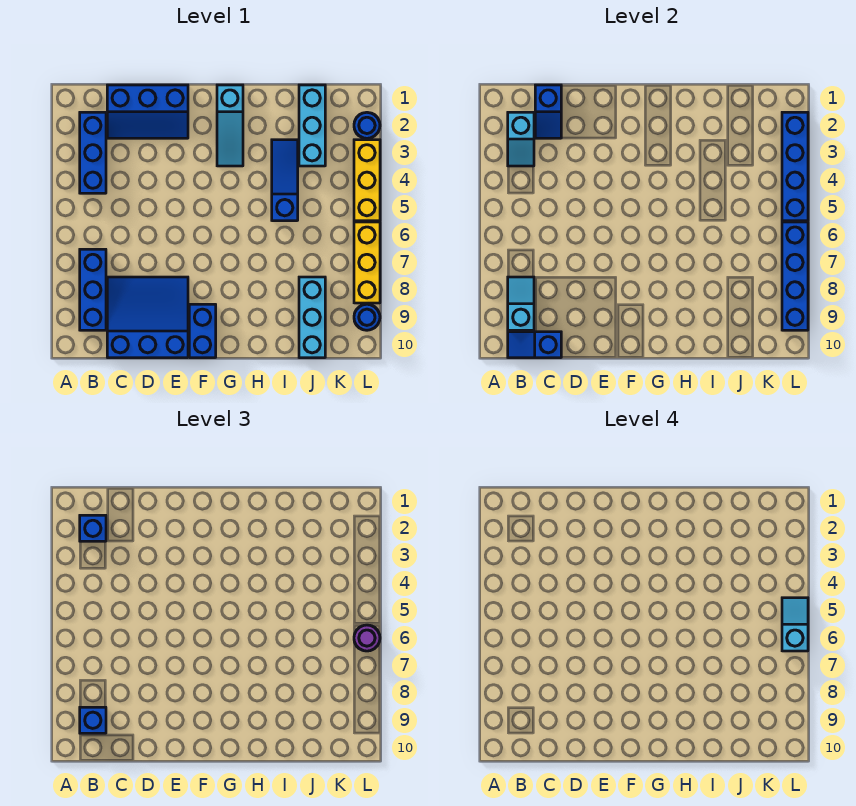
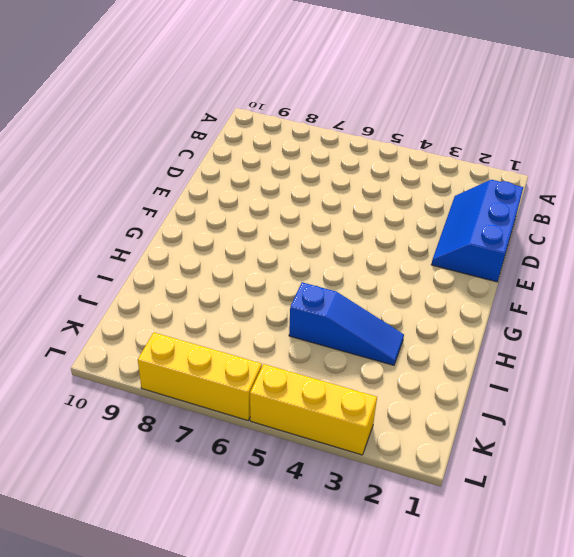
none -> blue brick B2:B4 level 1
none -> blue brick B7:B9 level 1
none -> blue slope C8:E10 level 1 top 10

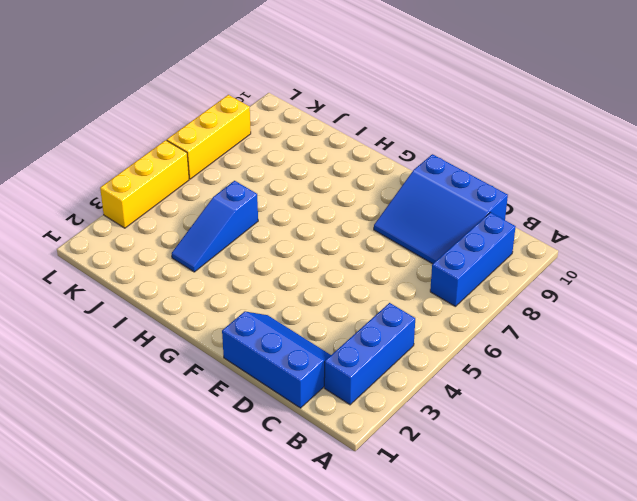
none -> blue brick F9:F10 level 1
none -> cyan slope G1:G3 level 1 top 1
none -> cyan brick J1:J3 level 1

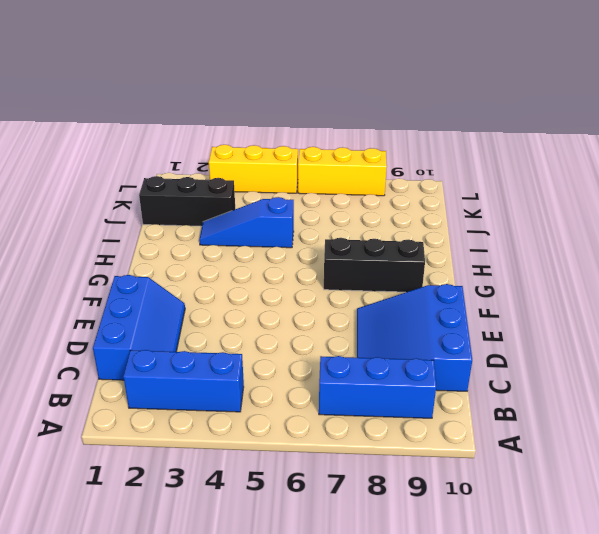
black brick G7:G9 level 1 -> none
black brick J1:J3 level 1 -> cyan brick J1:J3 level 1
none -> blue brick F9:F10 level 1
none -> cyan slope G1:G3 level 1 top 1
none -> cyan brick J8:J10 level 1

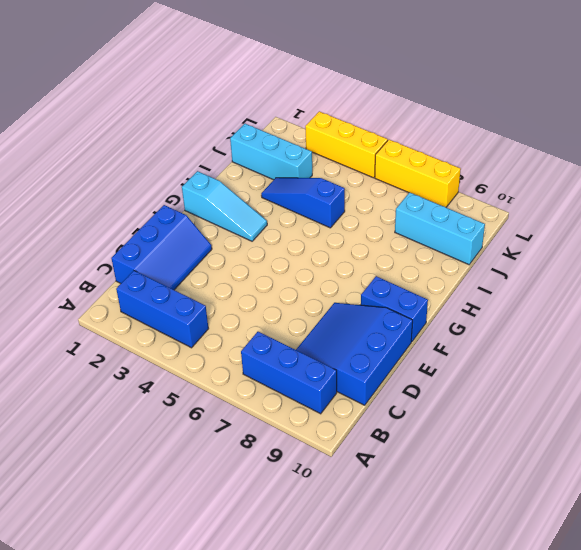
none -> blue round brick L2 level 1
none -> blue round brick L9 level 1
none -> cyan slope B2:B3 level 2 top 2

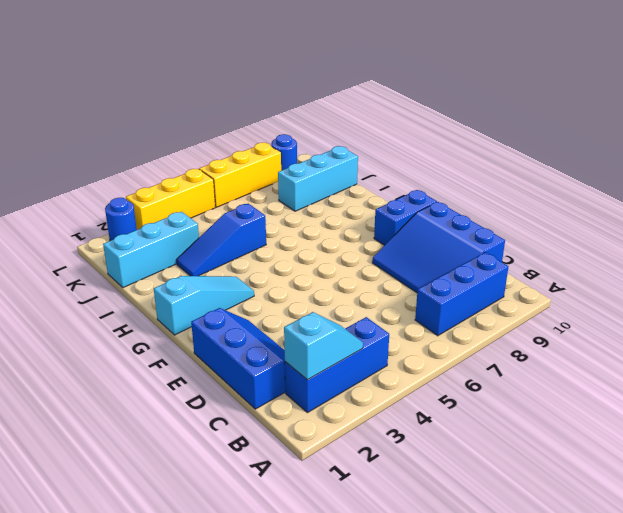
none -> cyan slope B8:B9 level 2 top 9
none -> blue slope B10:C10 level 2 top C
none -> blue slope C1:C2 level 2 top 1

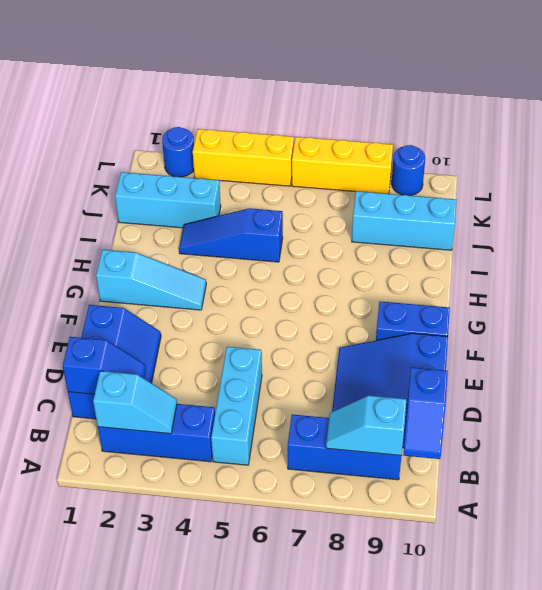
cyan brick B5:D5 level 1 -> none
none -> blue brick L2:L5 level 2
none -> blue brick L6:L9 level 2
none -> blue brick B2 level 3

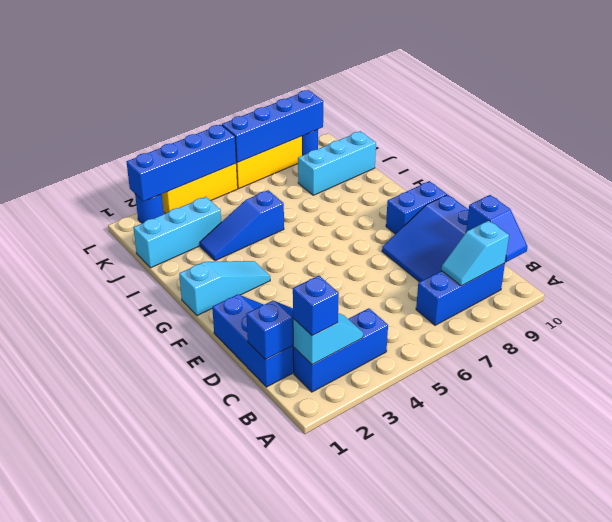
none -> blue brick B9 level 3
none -> purple round brick L6 level 3
none -> cyan slope L5:L6 level 4 top 6

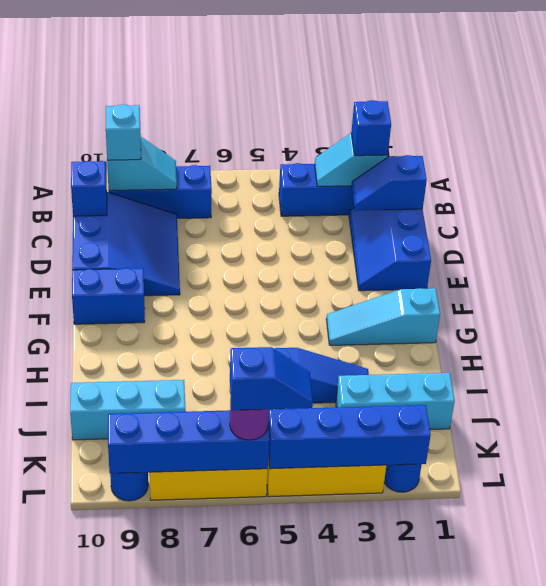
cyan brick B9 level 3 -> blue brick B9 level 3
blue slope L5:L6 level 4 top 6 -> cyan slope L5:L6 level 4 top 6

